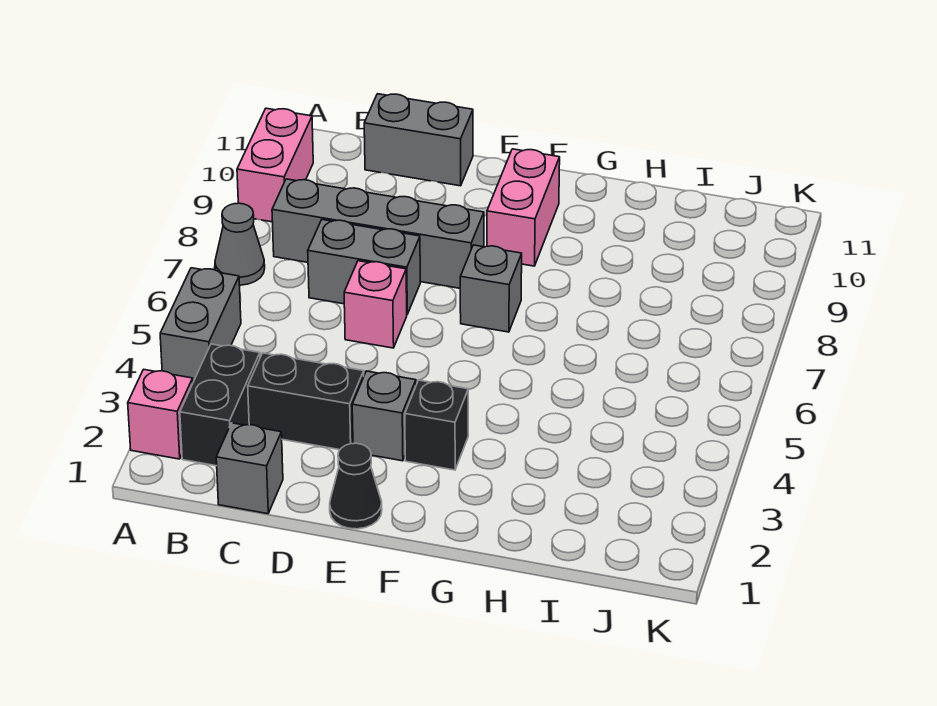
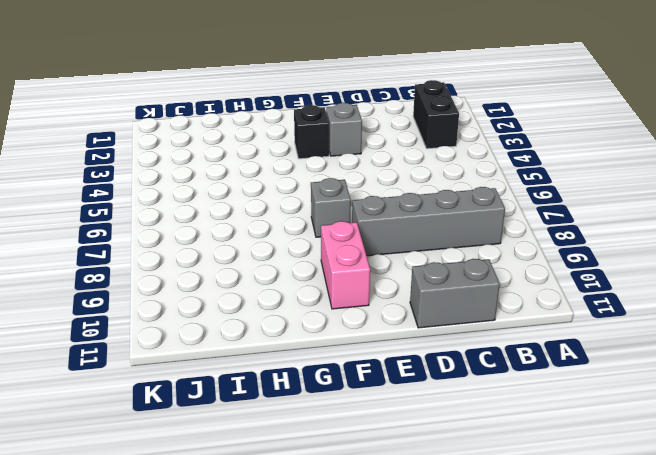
none -> pink brick A2 level 1
none -> grey brick A4:A5 level 1
none -> grey cone A7 level 1

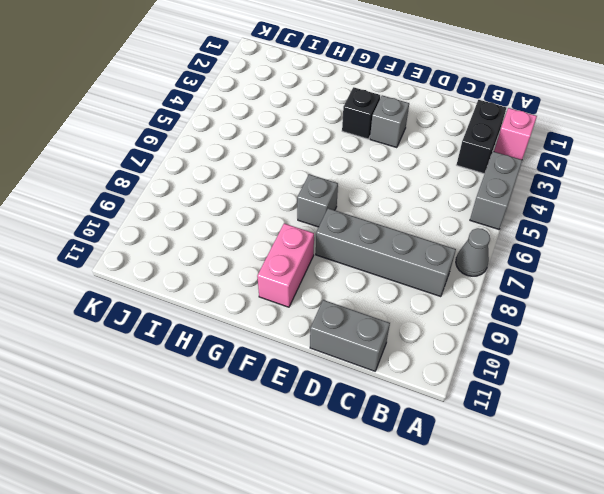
none -> pink brick A9:A10 level 1
none -> grey brick C1 level 1
none -> black brick C3:D3 level 1

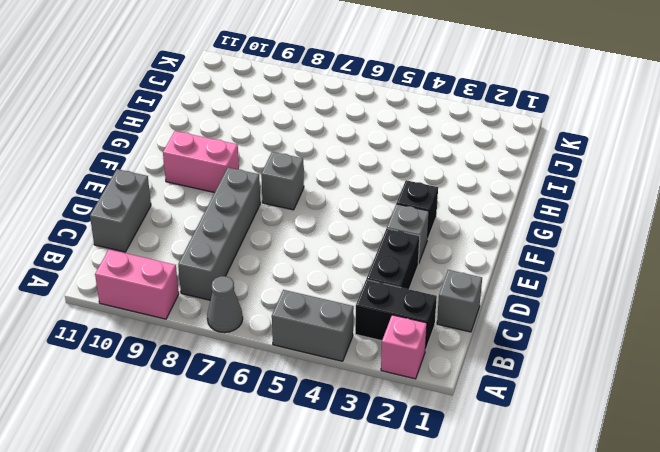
none -> grey brick C7:D7 level 1
none -> pink brick D6 level 1
none -> black cone E1 level 1

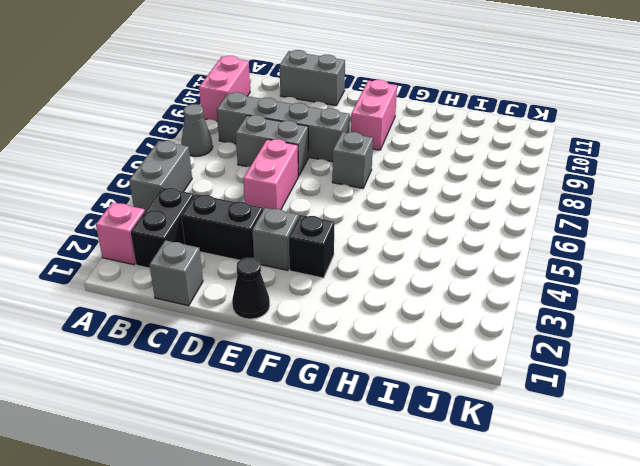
pink brick D5:D6 level 1 -> pink brick D6 level 1

